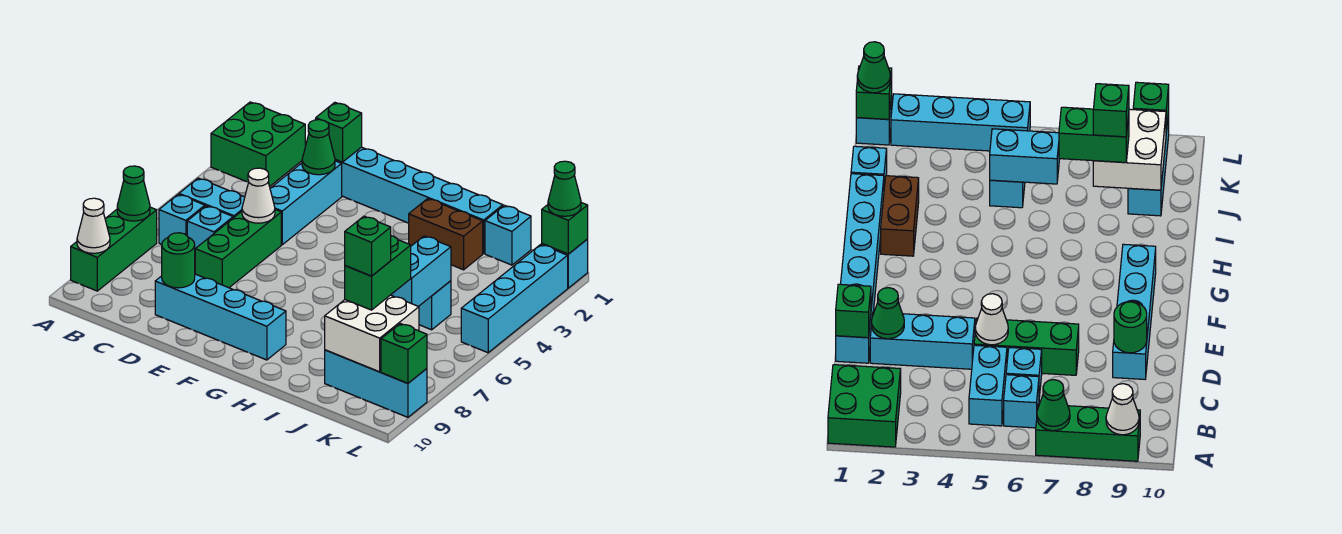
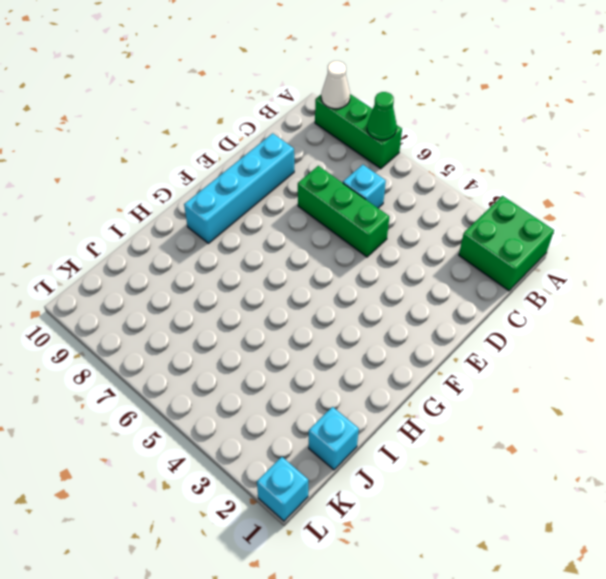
none -> cyan brick B5:C5 level 1
none -> cyan brick B6 level 1
none -> cyan brick D1:I1 level 1

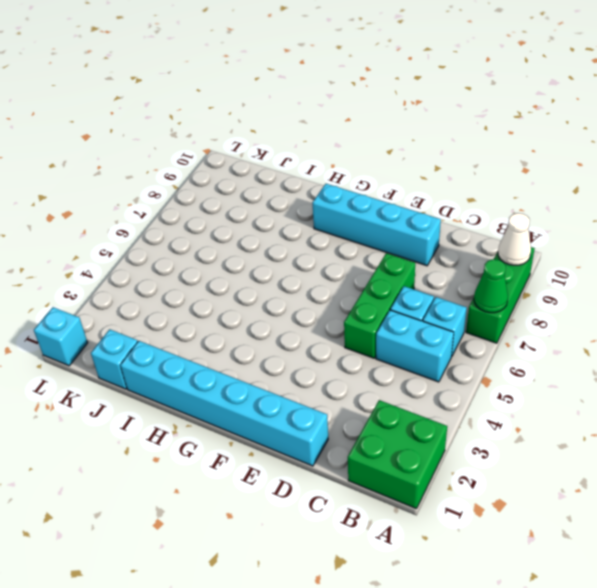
none -> cyan brick D2:D4 level 1
none -> brown brick H2:I2 level 1
none -> cyan brick J5 level 1

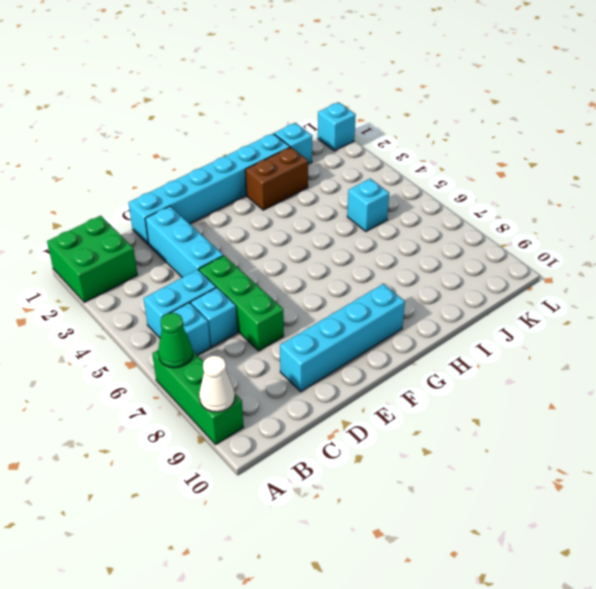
none -> cyan brick J9:L9 level 1
none -> cyan brick L2:L5 level 1
none -> green brick D1 level 2

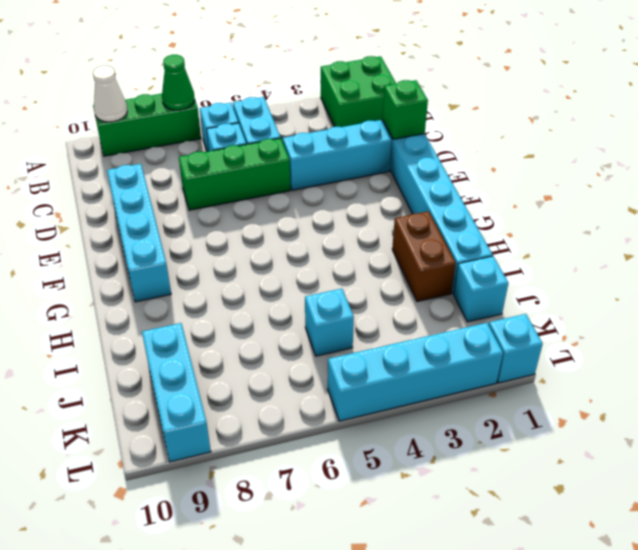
none -> green cone D2 level 2
none -> white cone D5 level 2
none -> green round brick D9 level 2

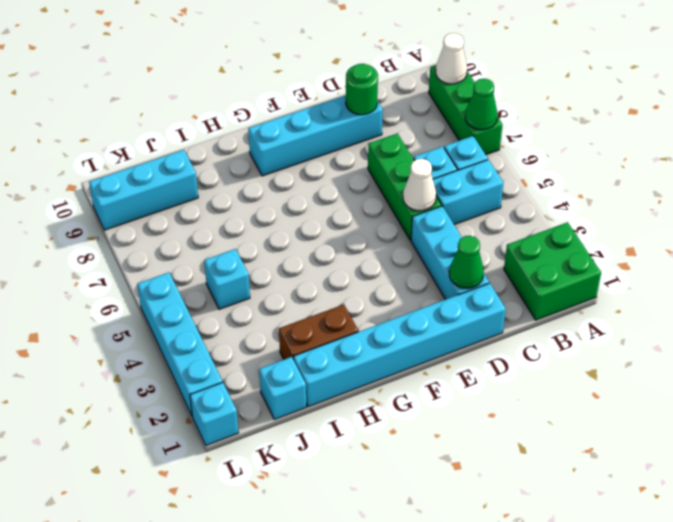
none -> green brick D1 level 2
none -> cyan brick J5:J6 level 2
none -> white brick J8:K9 level 2

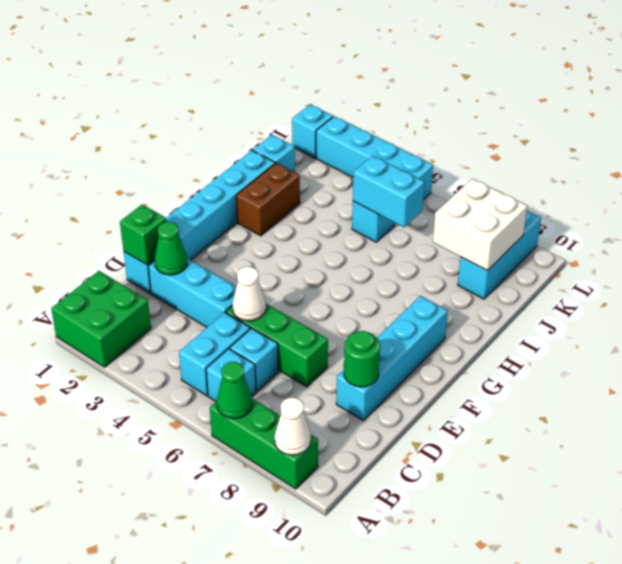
none -> green brick L1 level 2
none -> green brick L9 level 2
none -> green brick J7:J8 level 3

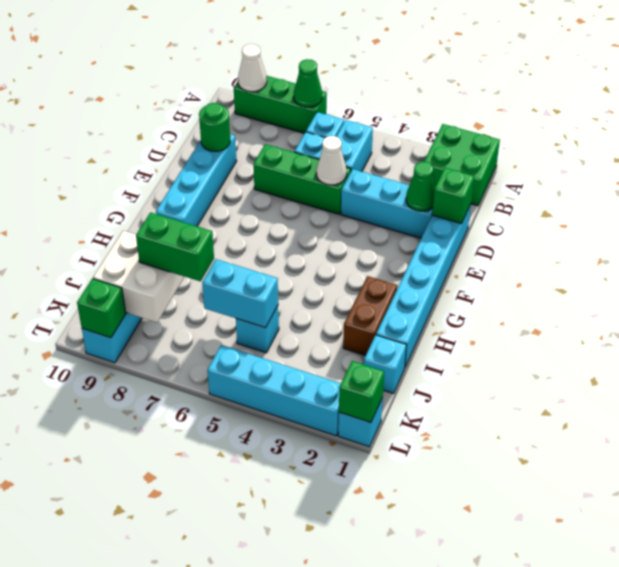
none -> green cone L1 level 3
none -> green brick J8 level 4

